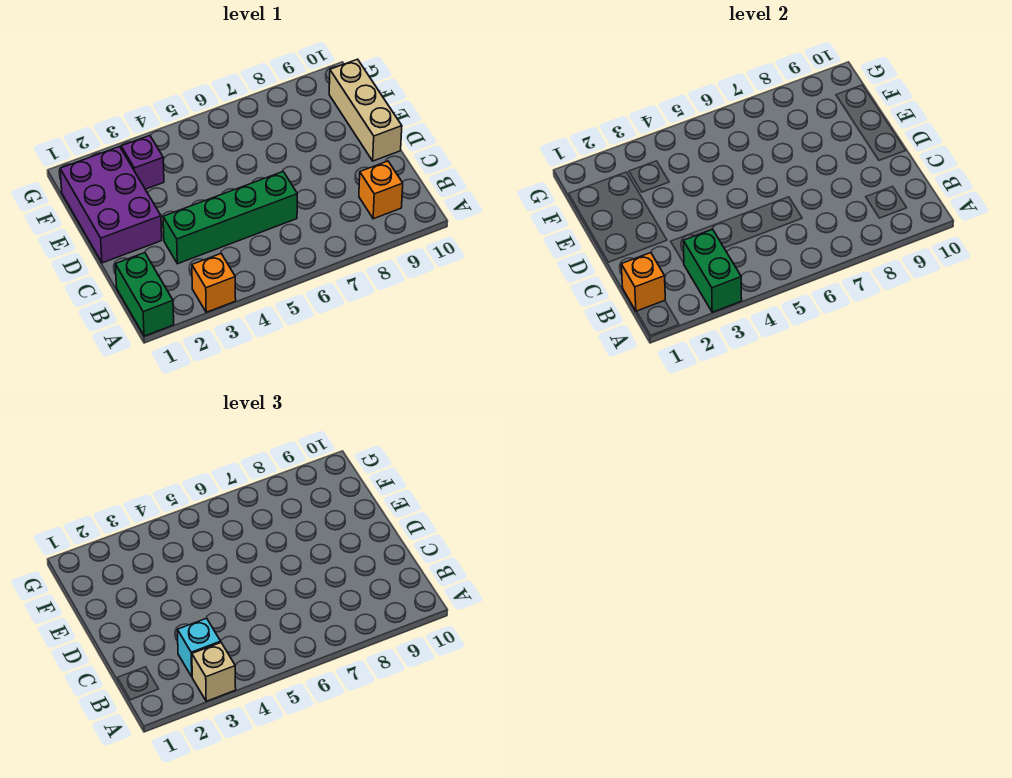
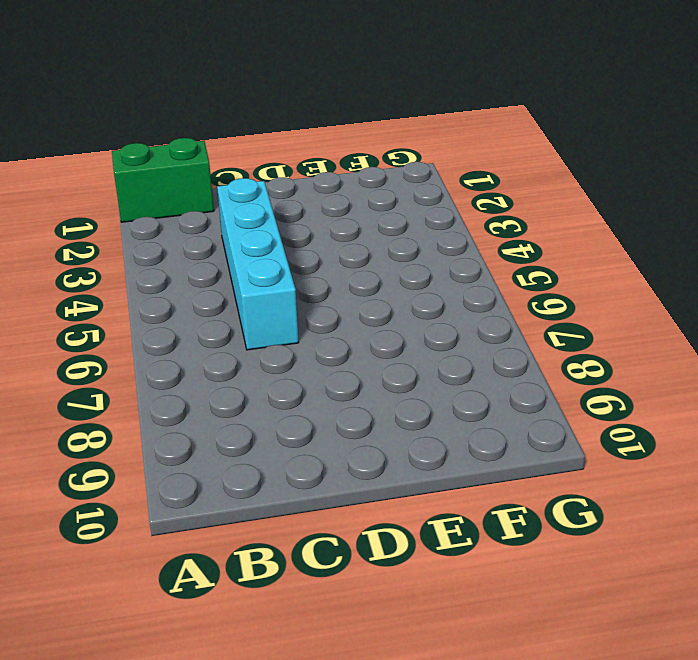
cyan brick C3:C6 level 1 -> green brick C3:C6 level 1
none -> orange brick A3 level 1
none -> orange brick B9 level 1

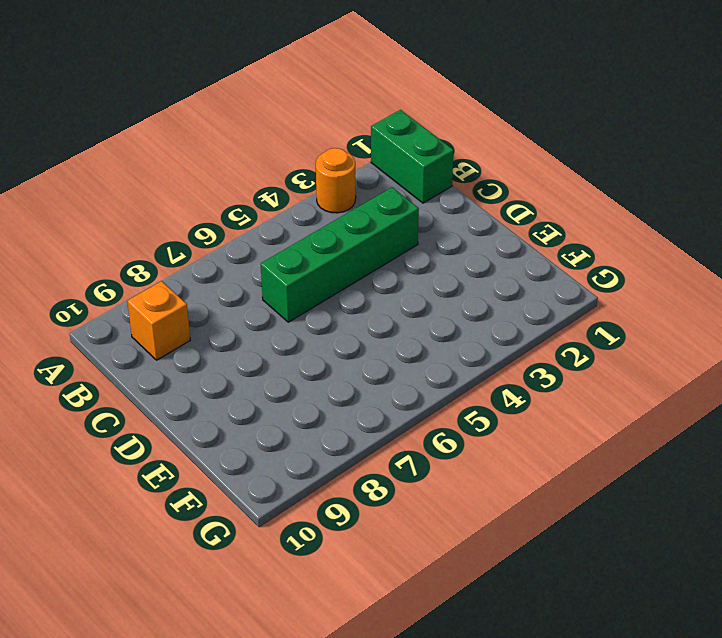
orange round brick A3 level 1 -> orange brick A3 level 1
none -> purple brick D1:F2 level 1
none -> tan brick D10:F10 level 1

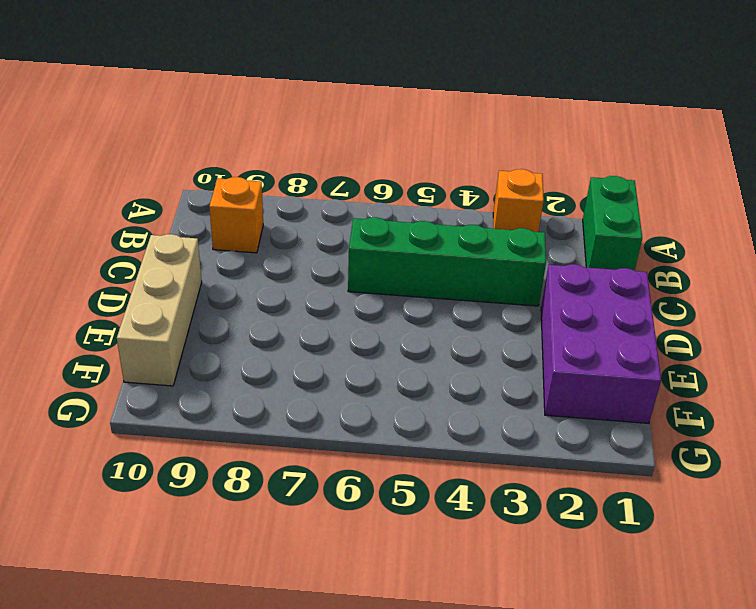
none -> purple brick F3 level 1
none -> green brick A3:B3 level 2

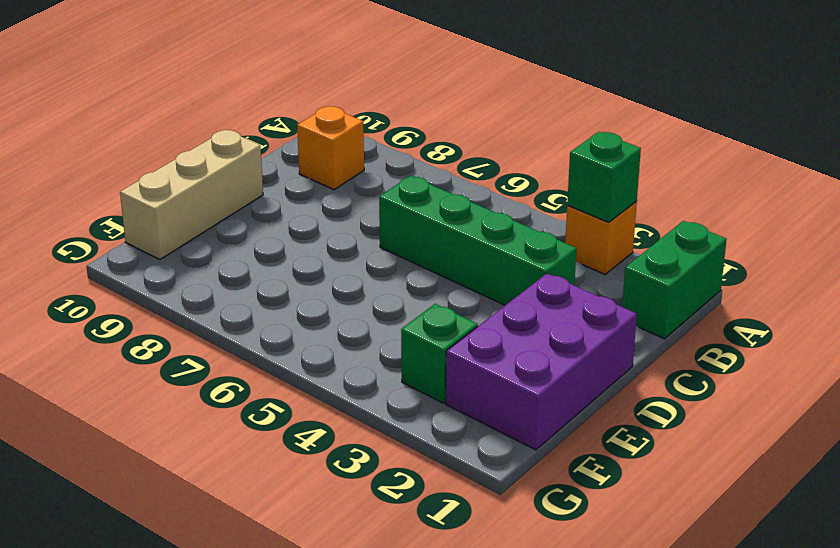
green brick A3 level 2 -> green brick A3:B3 level 2
green brick F3 level 1 -> purple brick F3 level 1
none -> orange brick B1 level 2
none -> tan brick A3 level 3

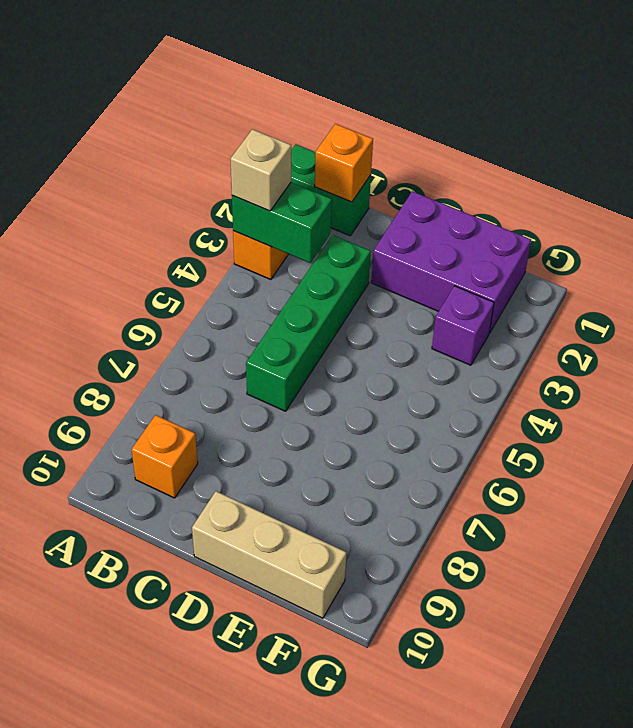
none -> cyan brick B3 level 3

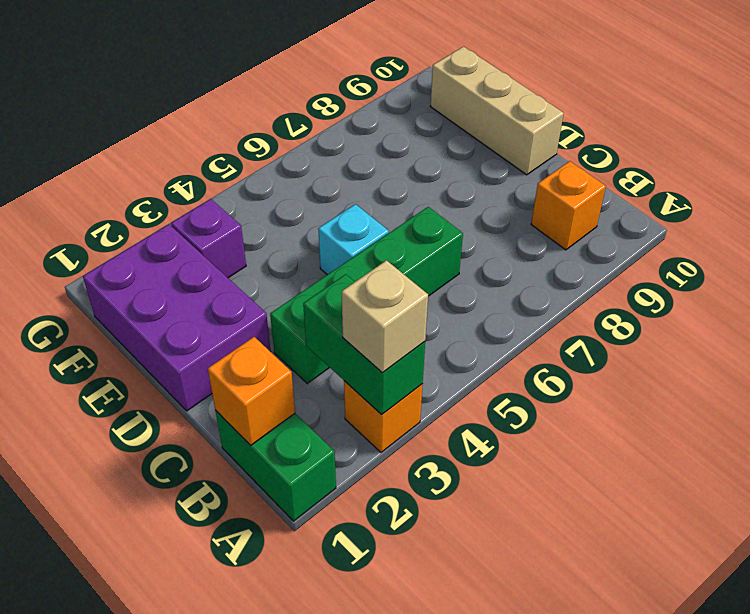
cyan brick D5 level 1 -> cyan brick B3 level 3

